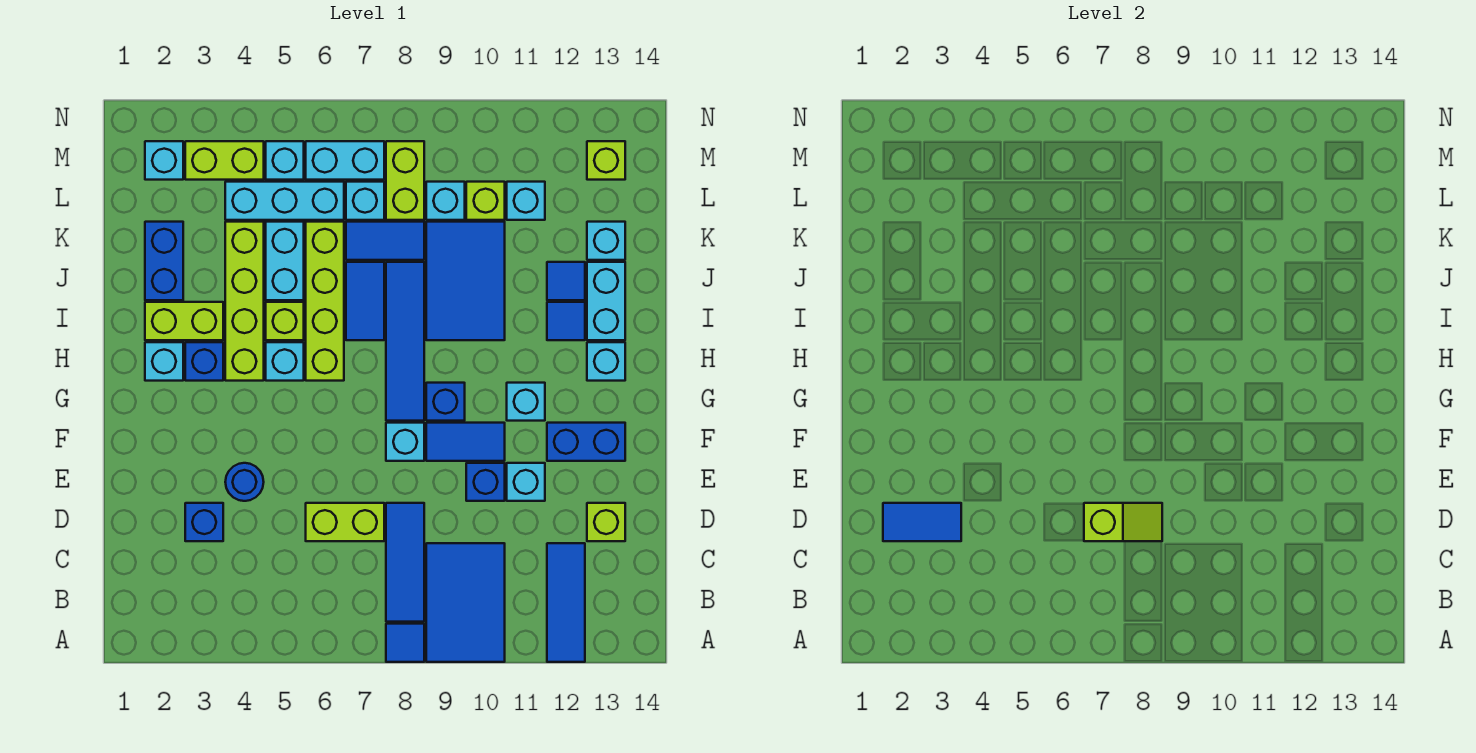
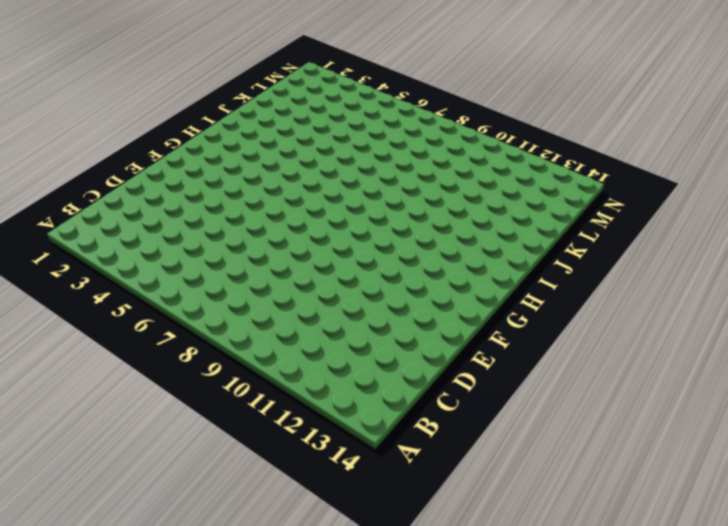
none -> blue tile A8 level 1
none -> blue tile A9:C10 level 1
none -> blue tile A12:C12 level 1
none -> blue tile B8:D8 level 1

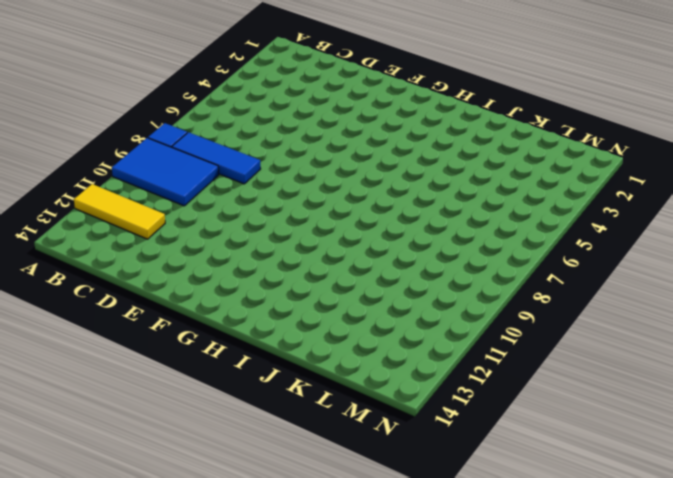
yellow tile A12:C12 level 1 -> blue tile A12:C12 level 1
none -> blue brick D3 level 1
none -> lime brick D6:D7 level 1
none -> lime brick D13 level 1
none -> blue round brick E4 level 1

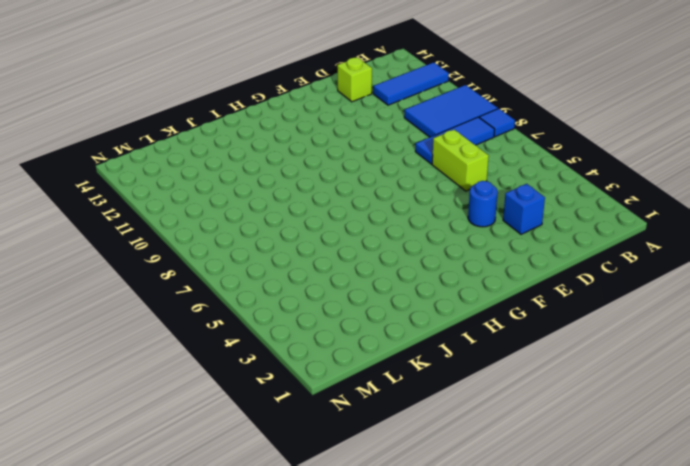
none -> blue brick E10 level 1
none -> cyan brick E11 level 1
none -> cyan brick F8 level 1
none -> blue tile F9:F10 level 1

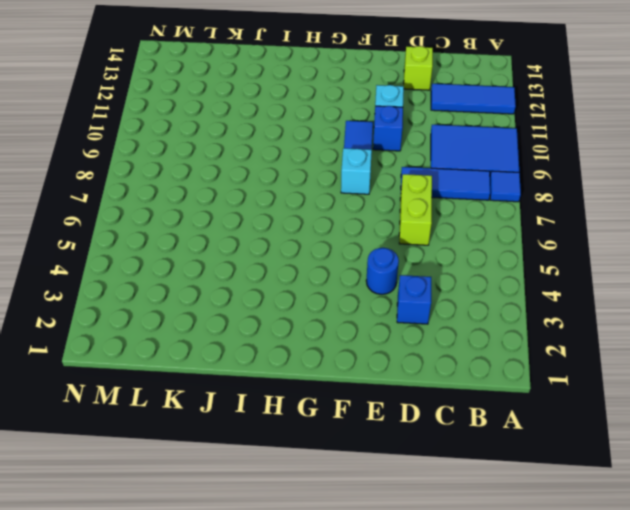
none -> blue brick F12:F13 level 1
none -> blue tile G8:J8 level 1
none -> blue brick G9 level 1
none -> cyan brick G11 level 1

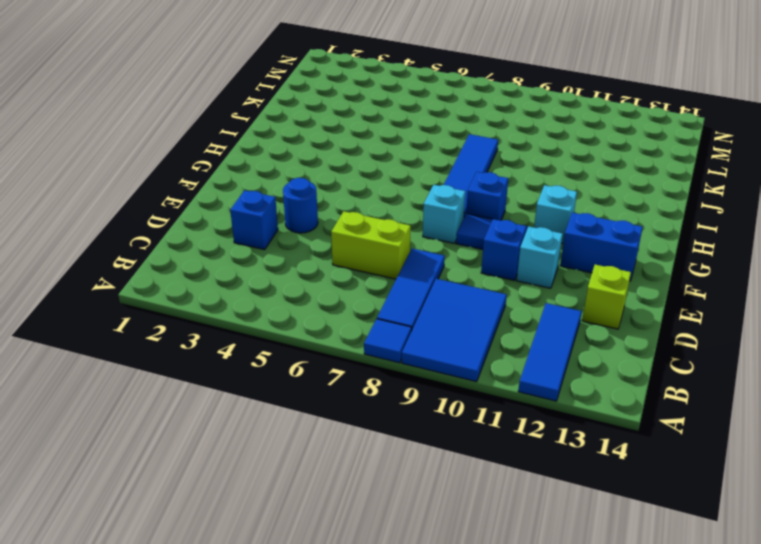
none -> cyan brick H2 level 1
none -> blue brick H3 level 1
none -> lime brick H4:K4 level 1
none -> cyan brick H5 level 1

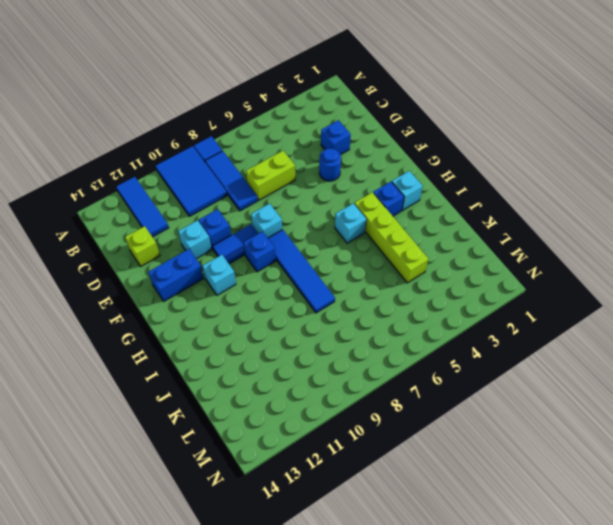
none -> lime brick H6:K6 level 1
none -> cyan brick H13 level 1
none -> lime brick I2:I3 level 1
none -> lime brick I5 level 1

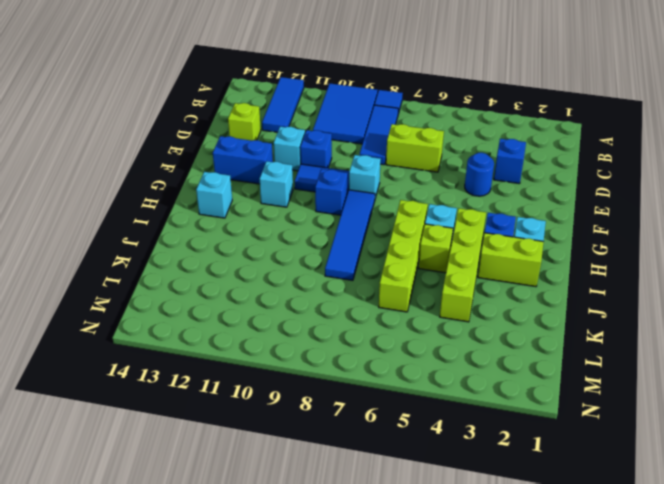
none -> blue tile I7:J7 level 1
none -> blue tile I9:K10 level 1
none -> blue tile I12 level 1
none -> cyan brick I13:J13 level 1

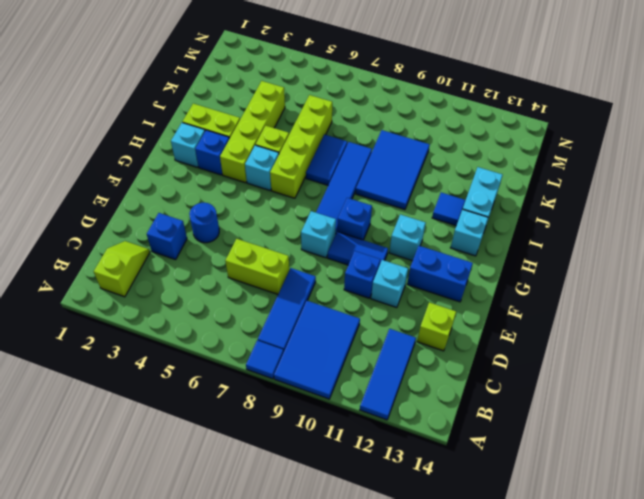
lime slope B2:C2 level 1 top B -> lime slope D7:D8 level 2 top 7
none -> blue brick J2:K2 level 1
none -> cyan brick J5:K5 level 1
none -> blue tile J12 level 1
none -> blue tile K7:K8 level 1

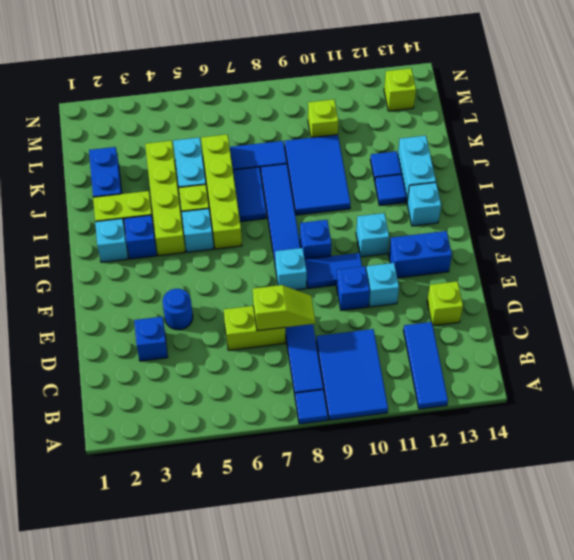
none -> cyan brick K13 level 1
none -> cyan brick L4:L6 level 1
none -> cyan brick L7 level 1
none -> lime brick L8:M8 level 1

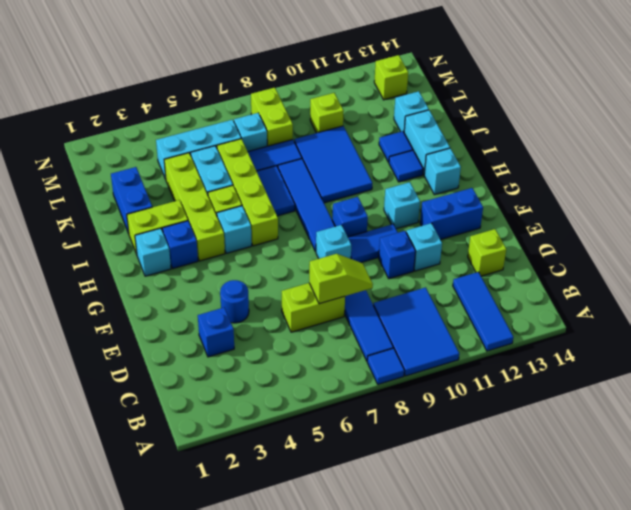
none -> cyan brick L9 level 1
none -> cyan brick L11 level 1
none -> cyan brick M2 level 1
none -> lime brick M3:M4 level 1

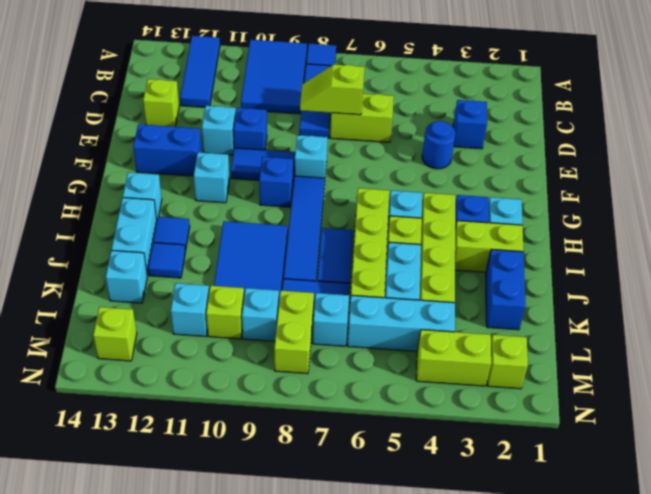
lime brick M2 level 1 -> cyan brick M2 level 1
none -> cyan brick M5 level 1
none -> cyan brick M6:M7 level 1
none -> blue tile D2:D3 level 2

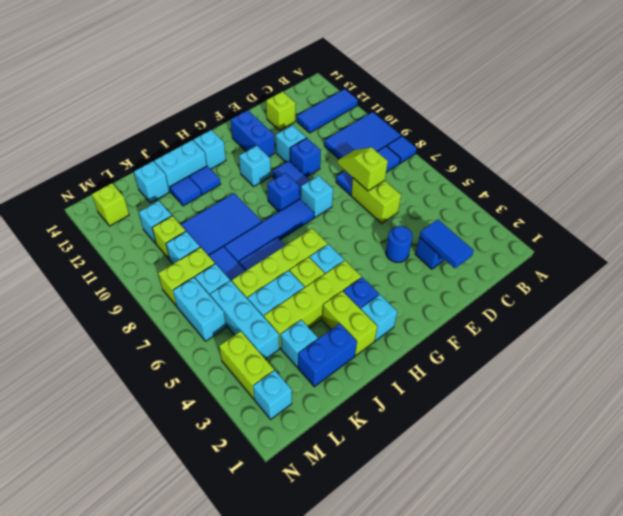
cyan brick K3 level 1 -> cyan brick M5 level 1

